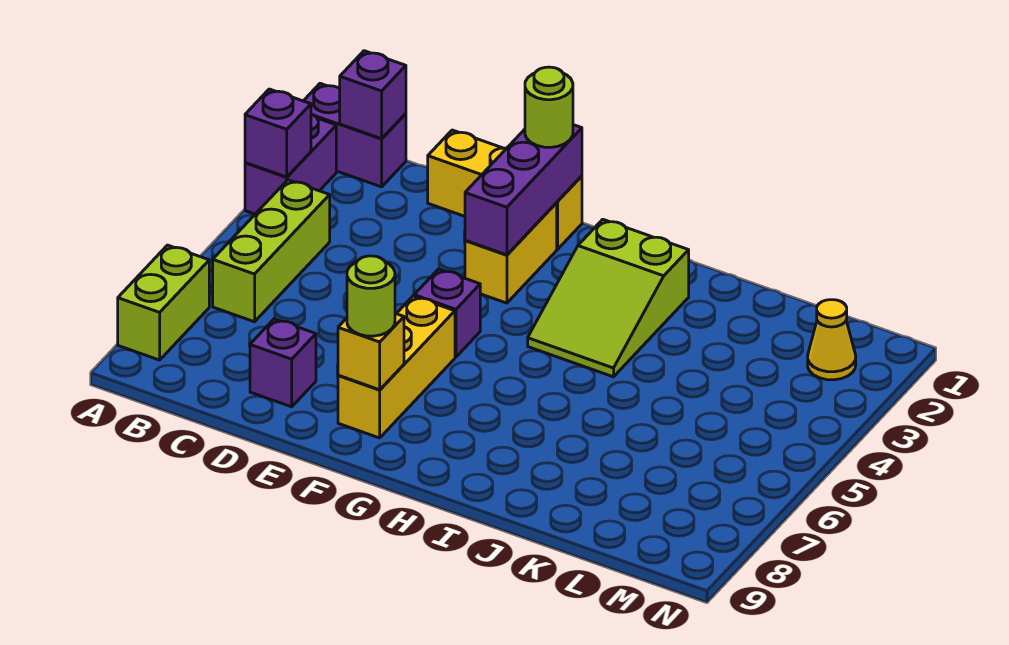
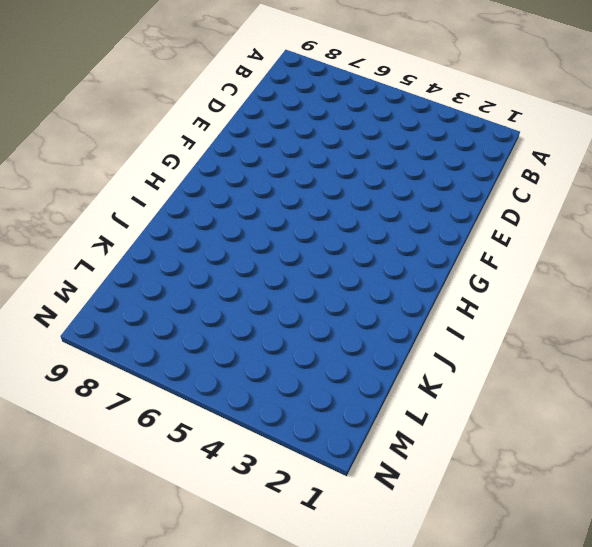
none -> purple brick A1:B1 level 1
none -> purple brick A2:A3 level 1
none -> lime brick A7:A8 level 1

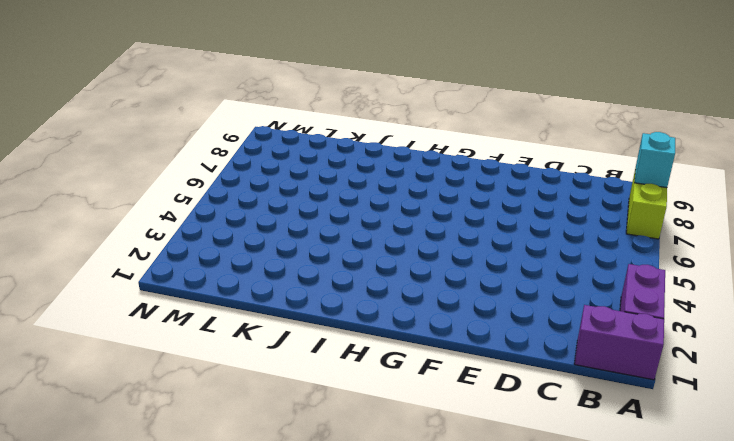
cyan brick A8 level 2 -> none
none -> lime brick B4:B6 level 1
none -> yellow brick D1:F1 level 1
none -> purple brick D8 level 1

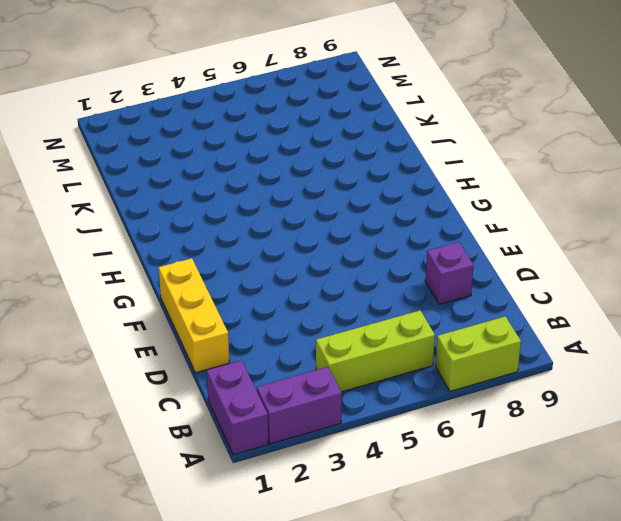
none -> yellow brick F2:F3 level 1
none -> purple brick F5 level 1
none -> yellow brick F6:F8 level 1

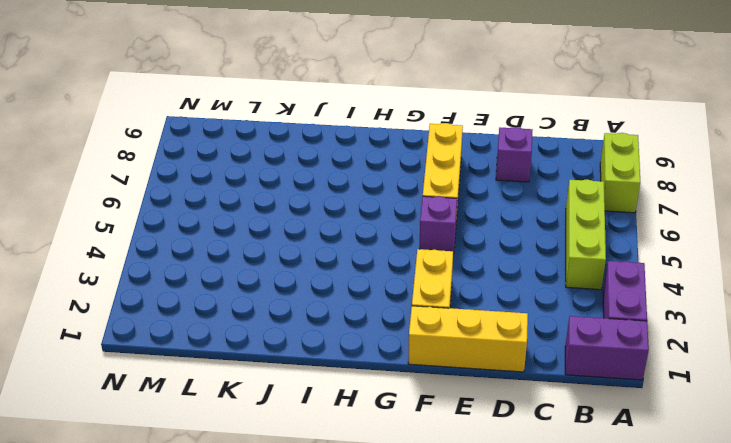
none -> lime slope H2:I4 level 1 top 2
none -> yellow cone M2 level 1
none -> purple brick A3 level 2

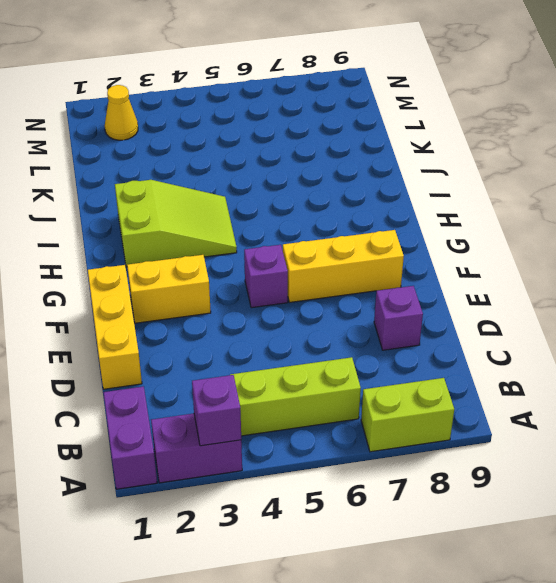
none -> purple brick B1 level 2
none -> purple brick F1:F3 level 2
none -> yellow brick F8 level 2

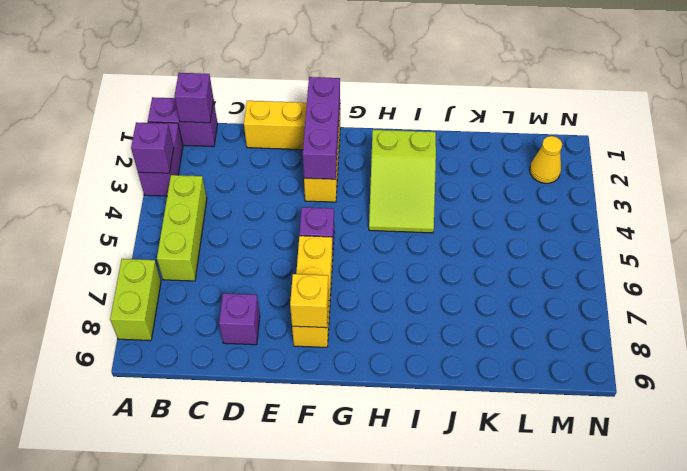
none -> lime round brick F1 level 3
none -> lime round brick F8 level 3

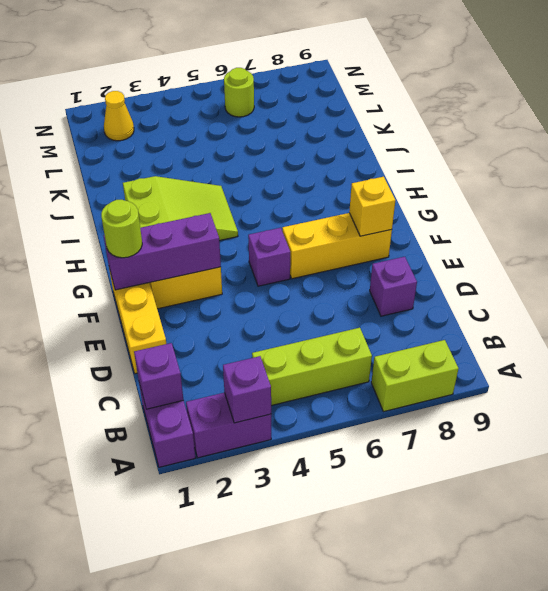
lime round brick M6 level 1 -> lime round brick F8 level 3

